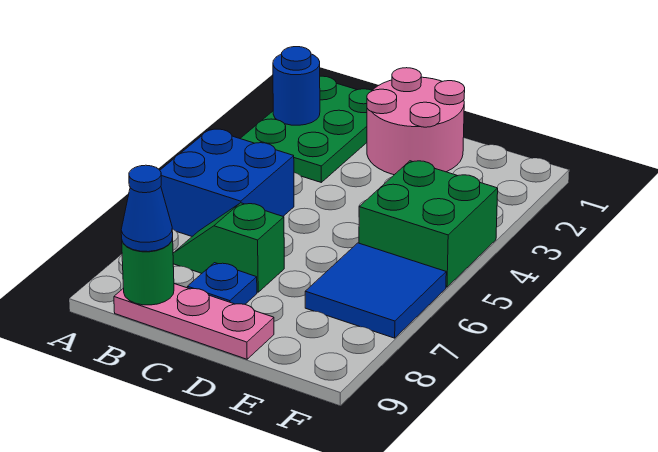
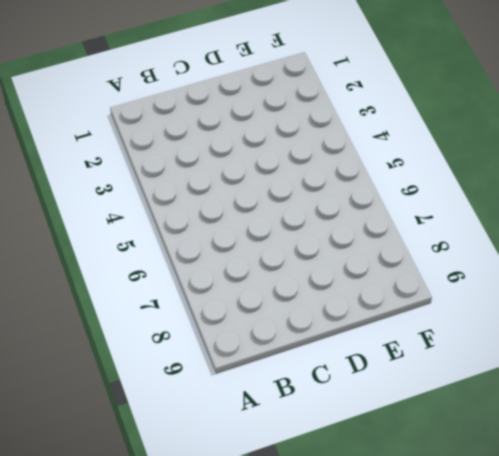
none -> green plate A1:B3 level 1
none -> blue brick A5:B6 level 1

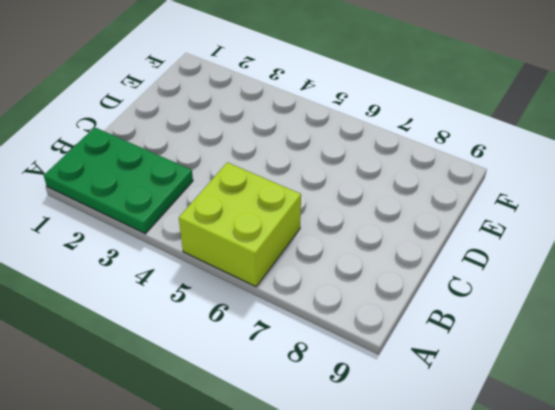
lime brick A5:B6 level 1 -> blue brick A5:B6 level 1
none -> green slope B7:C7 level 1 top C
none -> pink plate B9:D9 level 1

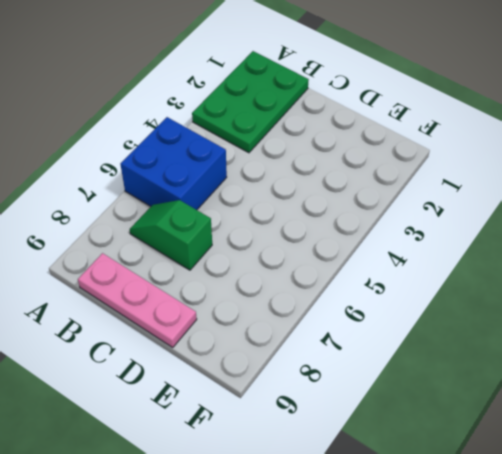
none -> pink round brick C1:D2 level 1
none -> blue plate C8 level 1

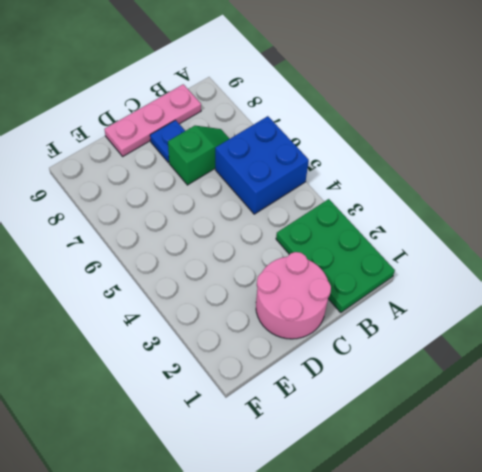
none -> green brick E4:F5 level 1
none -> blue tile E6:F7 level 1

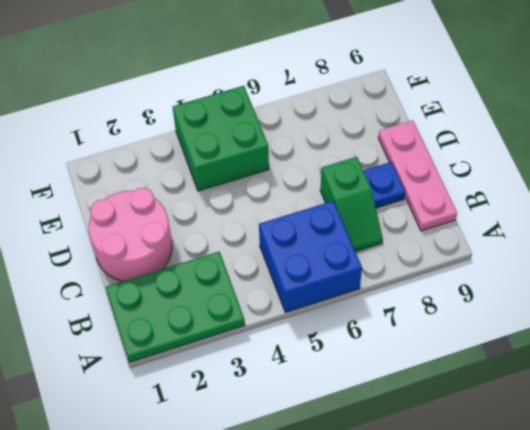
none -> blue tile E6:F7 level 1
none -> blue round brick A2 level 2

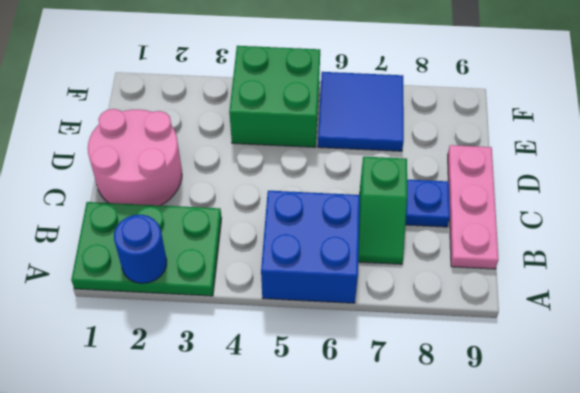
none -> green round brick B9 level 2
none -> blue cone B9 level 3

